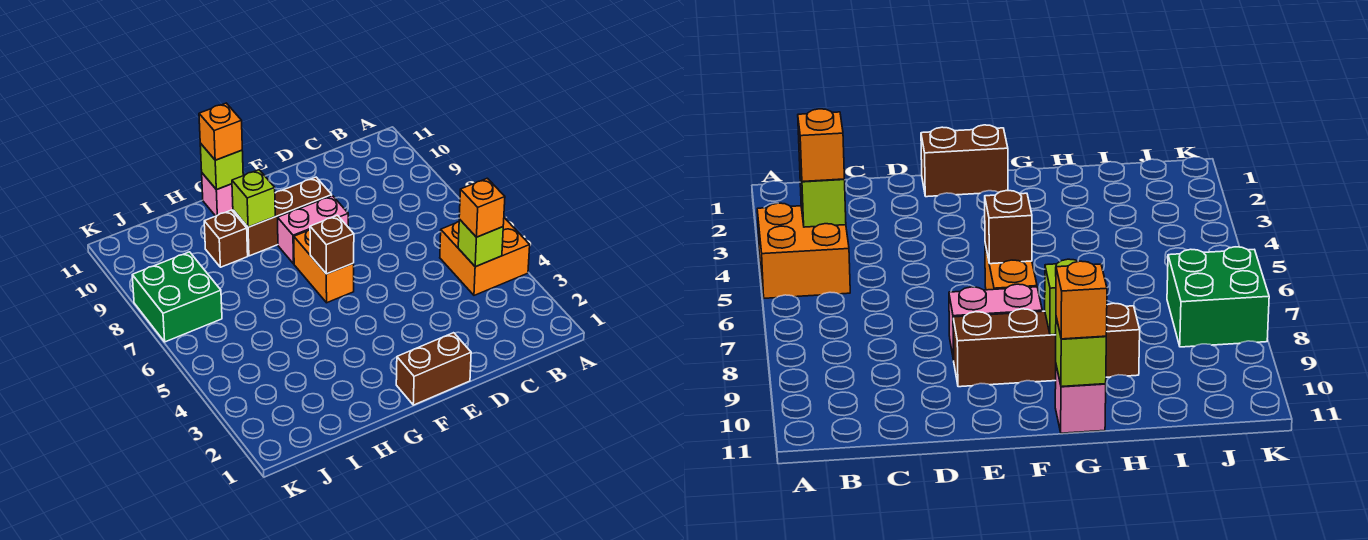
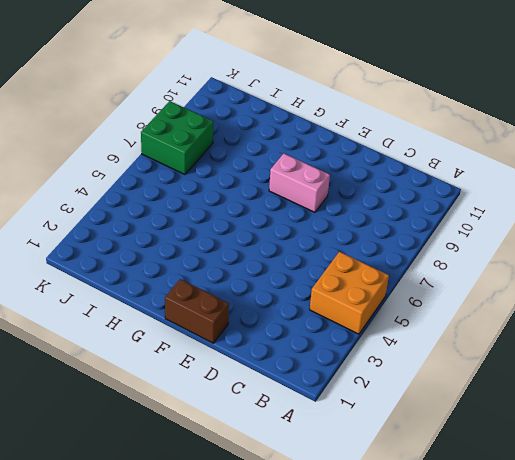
none -> brown brick E9:G9 level 1
none -> orange brick F6:F7 level 1
none -> pink brick G11 level 1

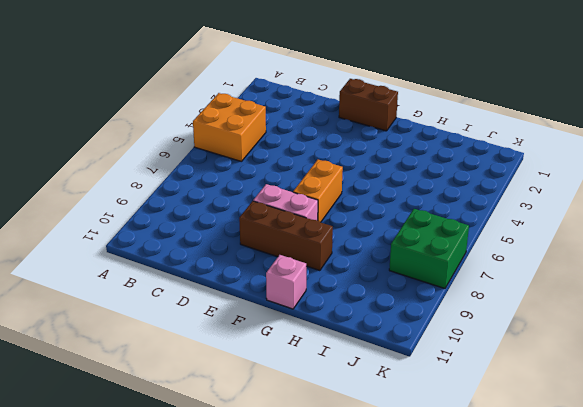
none -> brown brick H9 level 1
none -> lime brick B4 level 2
none -> brown brick F6 level 2

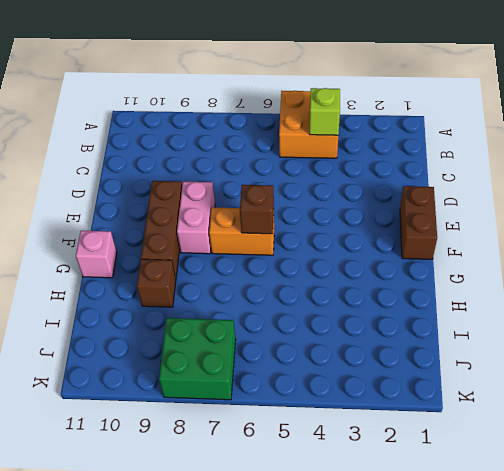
none -> lime brick G9 level 2
none -> lime brick G11 level 2
none -> orange brick B4 level 3

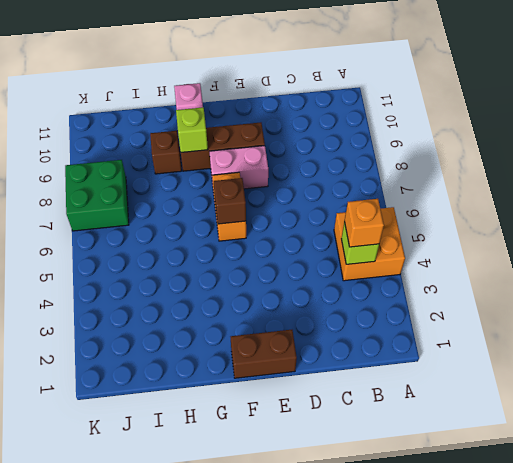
none -> lime brick G11 level 2
none -> orange brick G11 level 3

